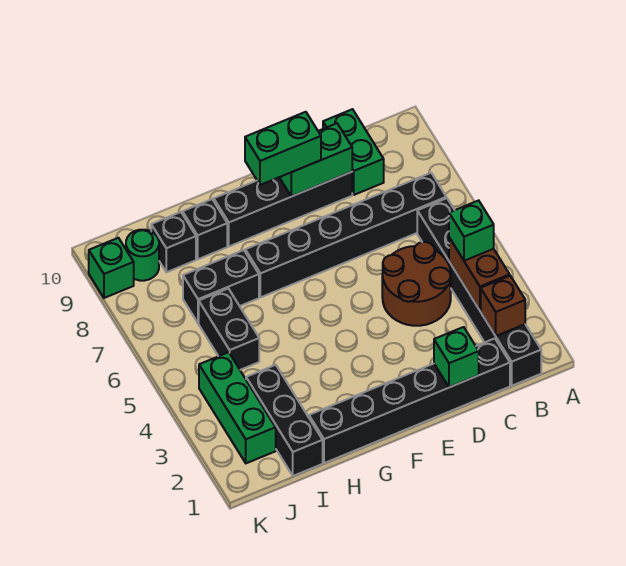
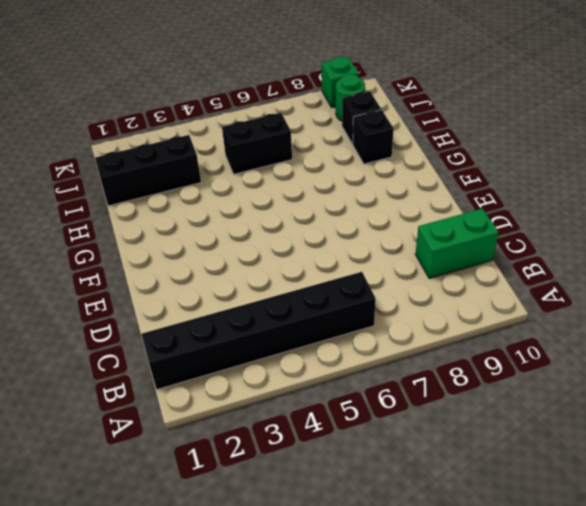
none -> black brick B7:G7 level 1
none -> black brick C1:H1 level 1
none -> brown round brick C4:D5 level 1

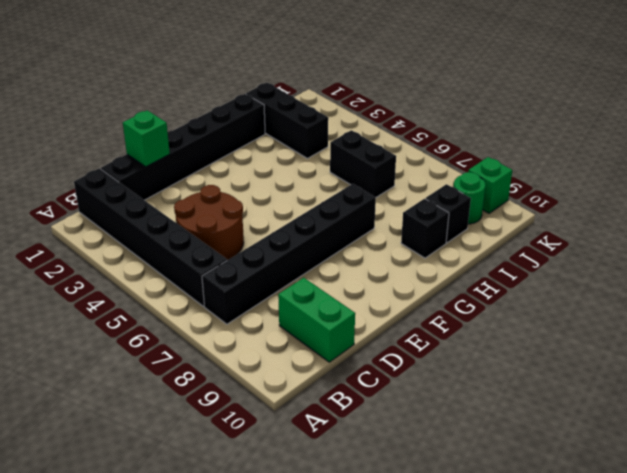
none -> black brick D9:G9 level 1
none -> black brick H7:I7 level 1
none -> green brick J2:J4 level 1

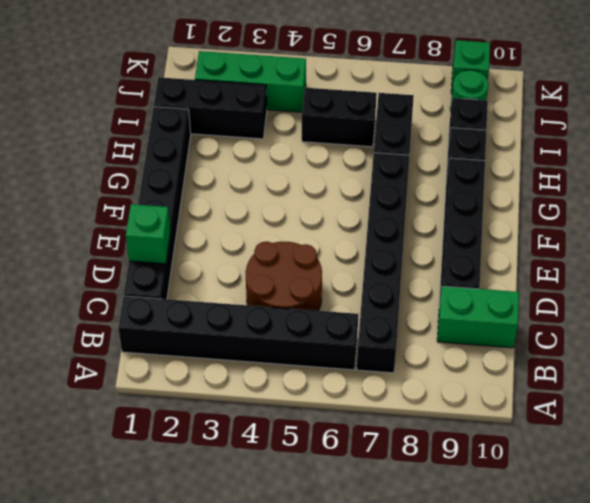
none -> brown brick B2 level 2
none -> brown brick B3:B4 level 2
none -> green brick D9:E9 level 2

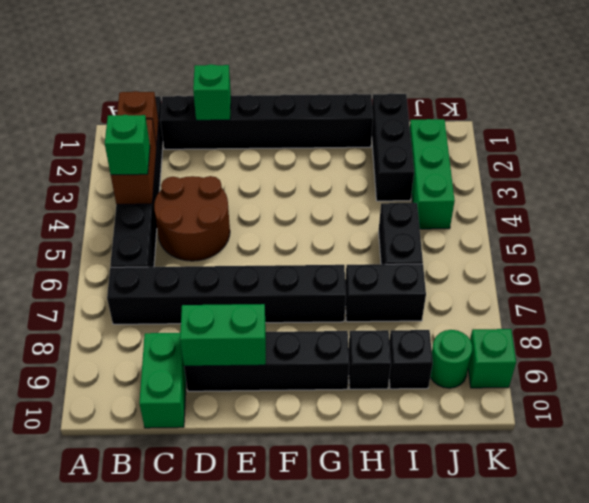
none -> green brick E9:F9 level 3

